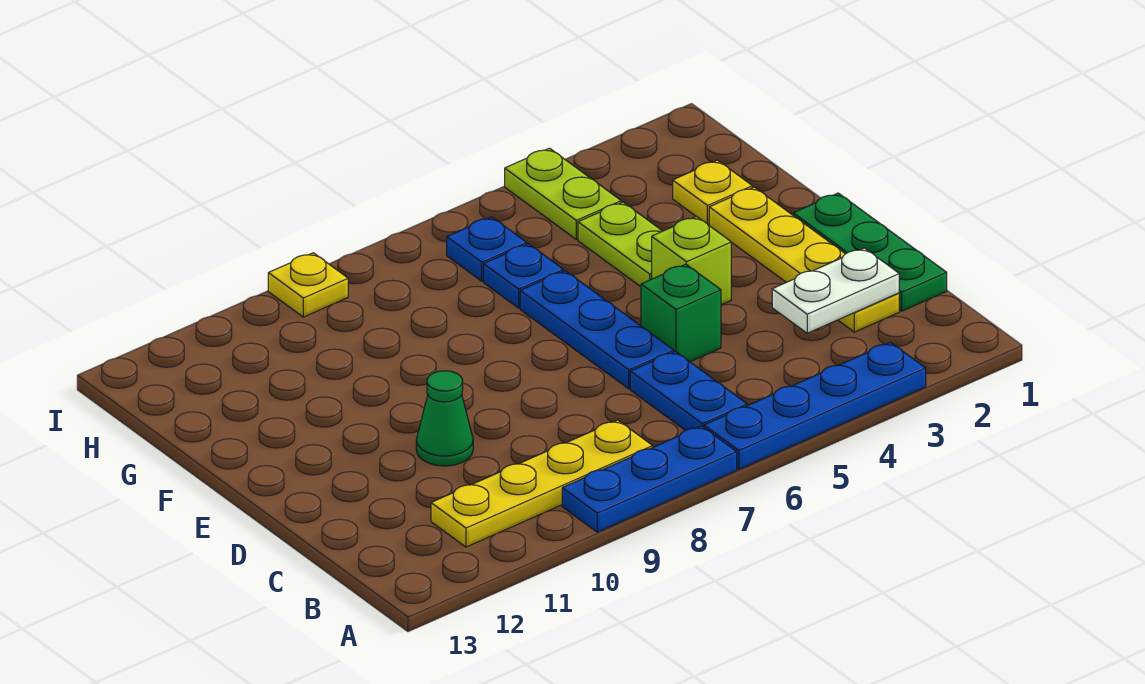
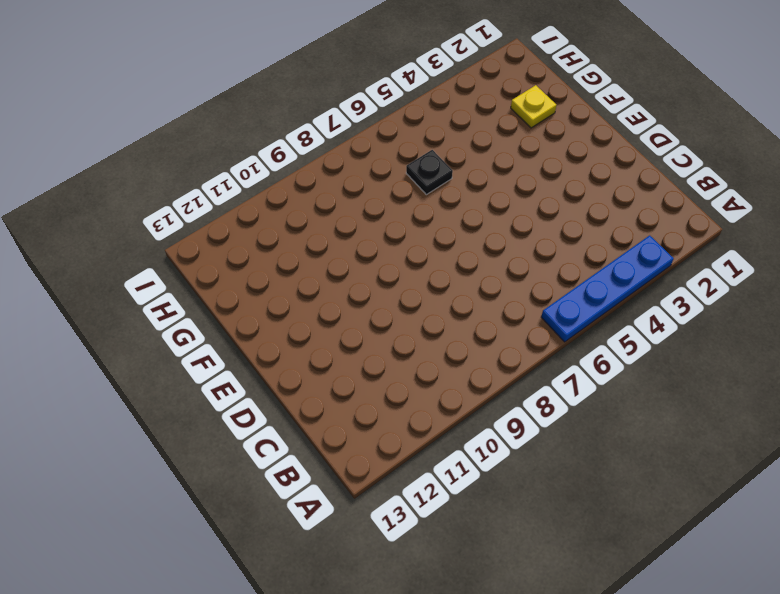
black plate G6 level 1 -> blue plate G6 level 1
none -> blue plate A7:A9 level 1
none -> blue plate B6:C6 level 1
none -> yellow plate B8:B11 level 1

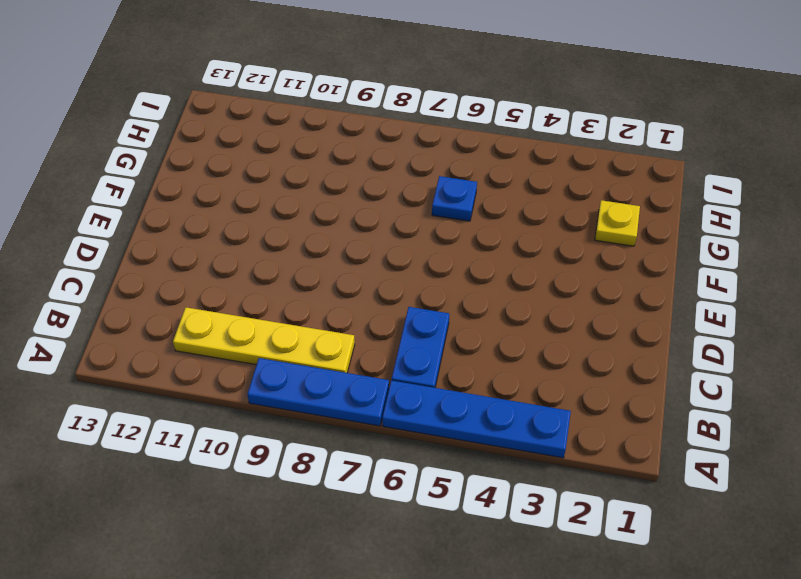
none -> green plate C1:E1 level 1
none -> yellow plate C2:F2 level 1
none -> green brick D5 level 1

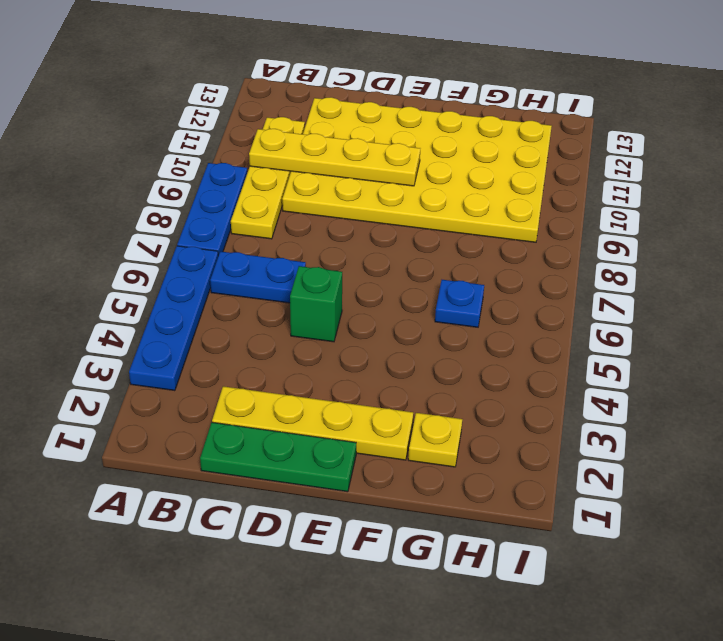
yellow plate B10:E10 level 2 -> none
yellow plate C9:H12 level 1 -> green cone D10 level 1
none -> blue plate D6:F6 level 1
none -> lime brick E4 level 1
none -> lime plate F4:G4 level 1

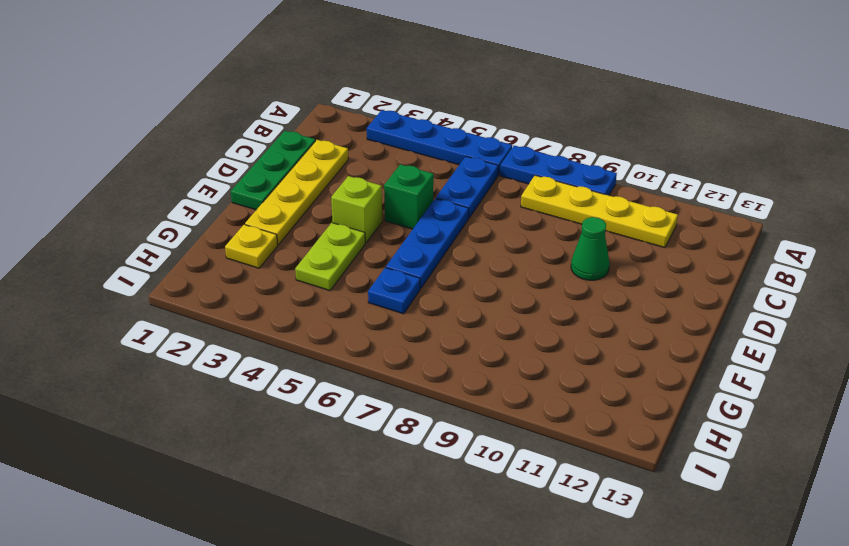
none -> lime plate H4:I4 level 1
none -> blue plate H6 level 1
none -> yellow plate I9 level 1

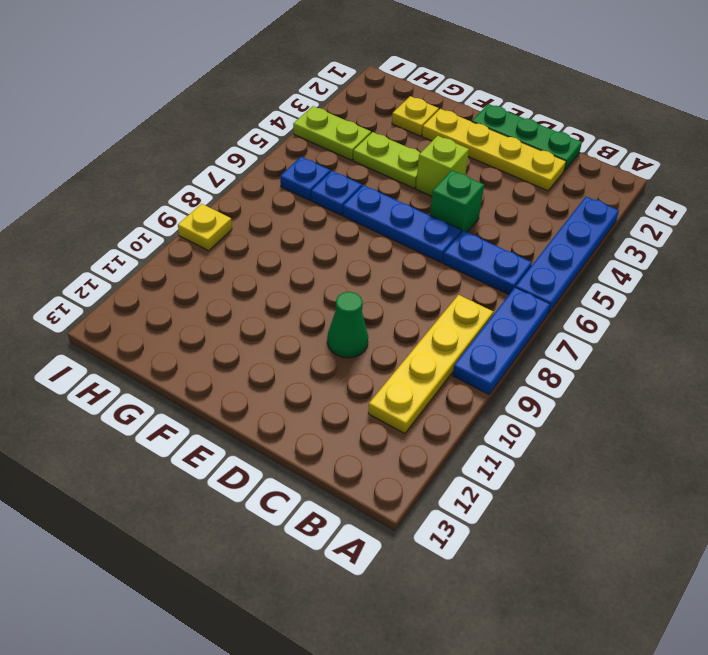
none -> white plate C2:C3 level 2

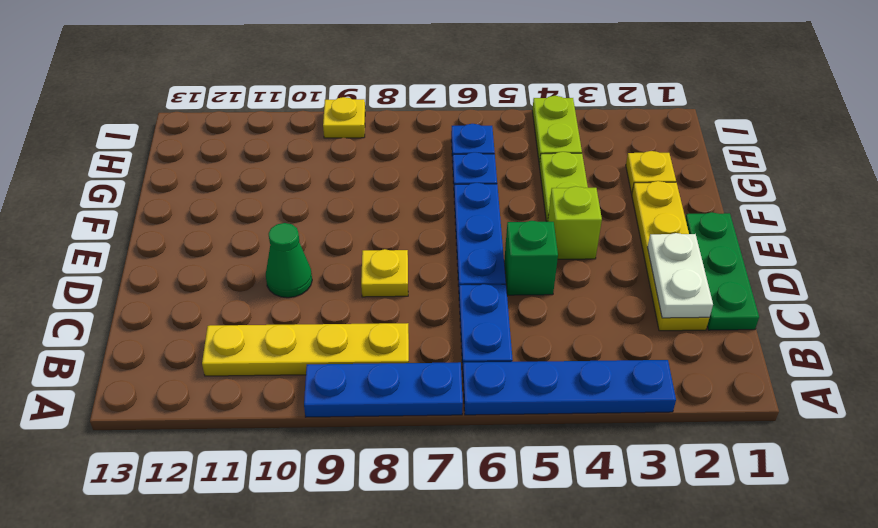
white plate C2:D2 level 2 -> white plate C2:C3 level 2
yellow plate D8 level 1 -> none

